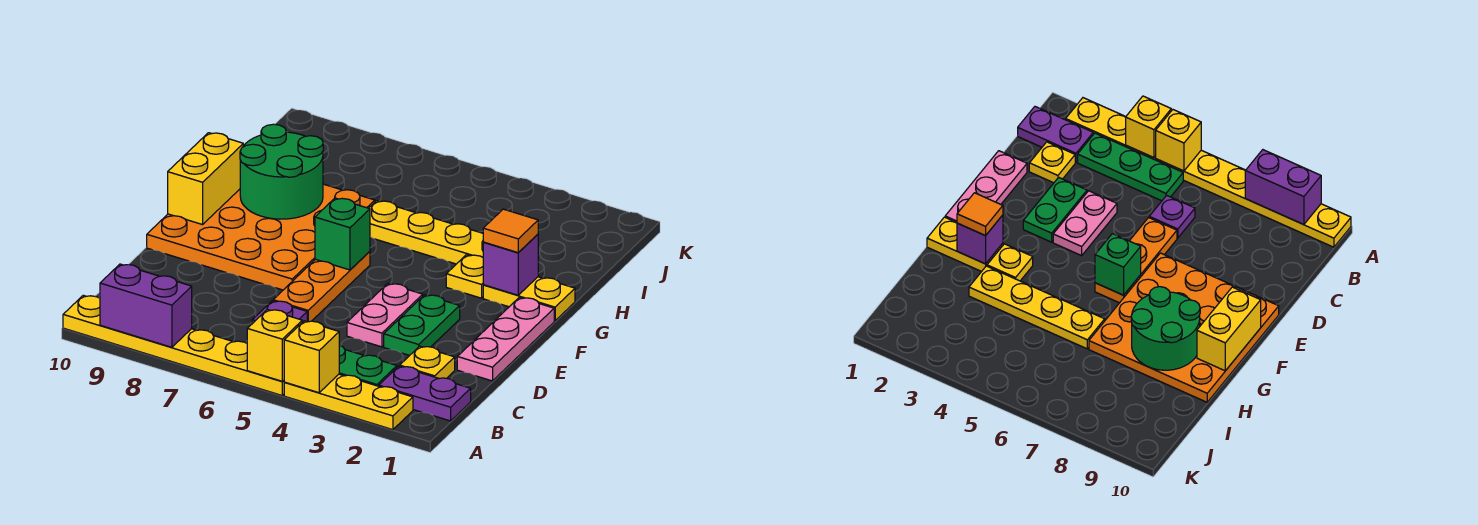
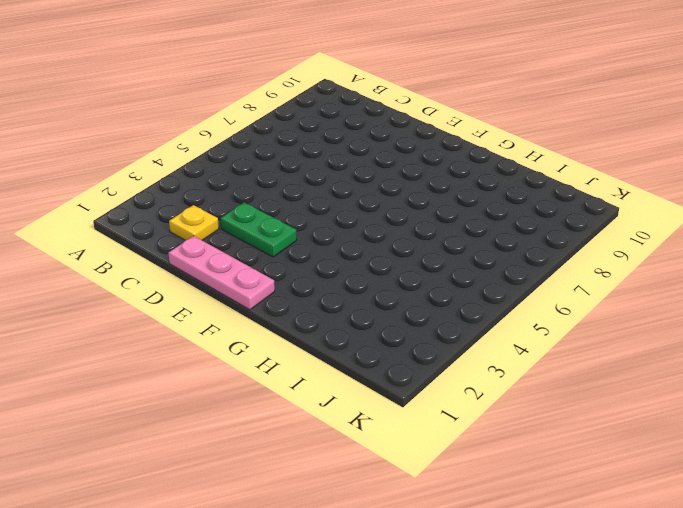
none -> yellow plate A2:A4 level 1
none -> yellow plate A5:A10 level 1
none -> purple plate B1:B2 level 1

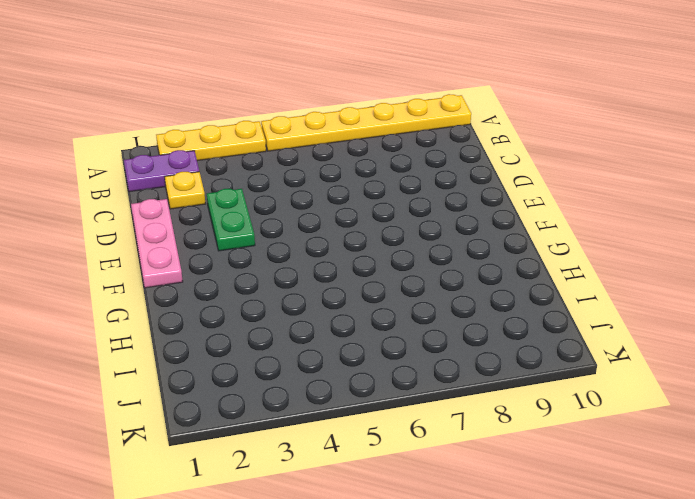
none -> green plate B3:B5 level 1
none -> purple plate C6 level 1
none -> pink plate D4:E4 level 1

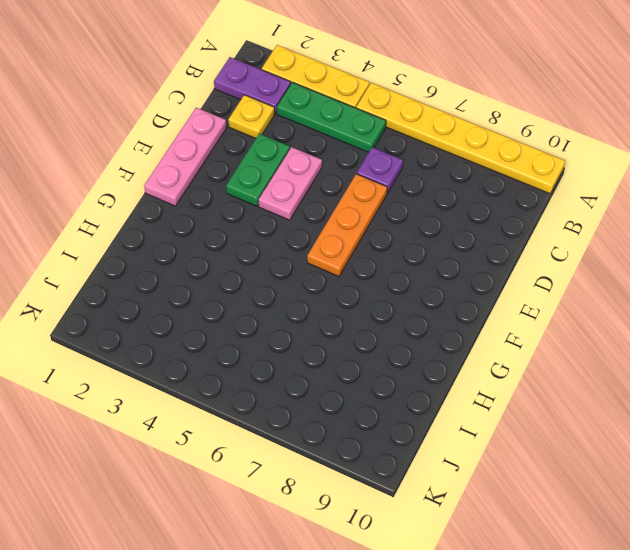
none -> orange plate E7:H10 level 1
none -> yellow plate G1:G2 level 1
none -> yellow plate G3 level 1

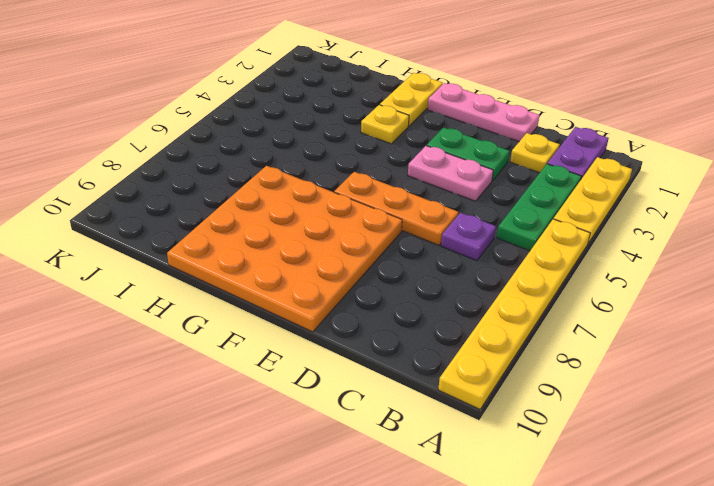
none -> yellow plate H3:H6 level 1
none -> yellow brick A4 level 2
none -> yellow brick A5 level 2

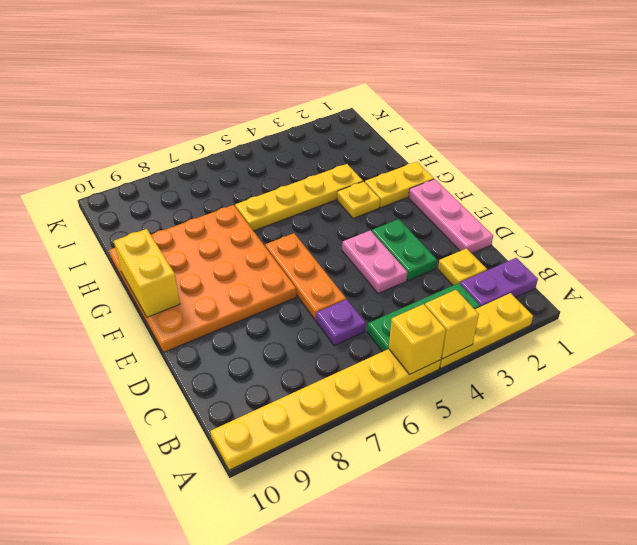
none -> purple brick A8:A9 level 2
none -> green brick F6 level 2
none -> purple brick G2 level 2

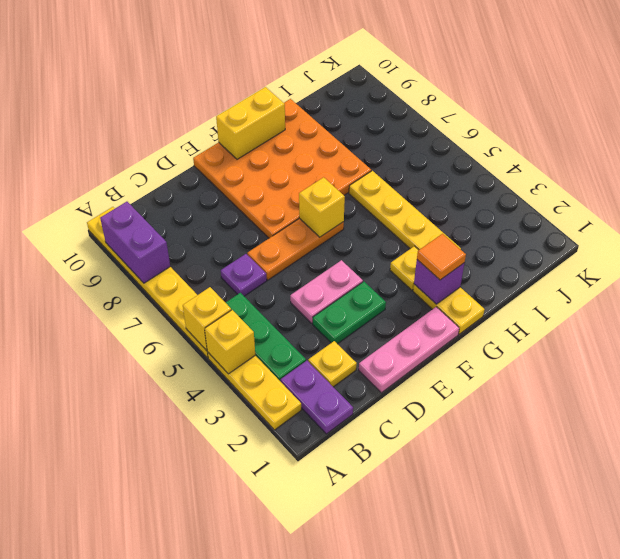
yellow brick F6 level 2 -> green brick F6 level 2
none -> green round brick G8:H9 level 2

